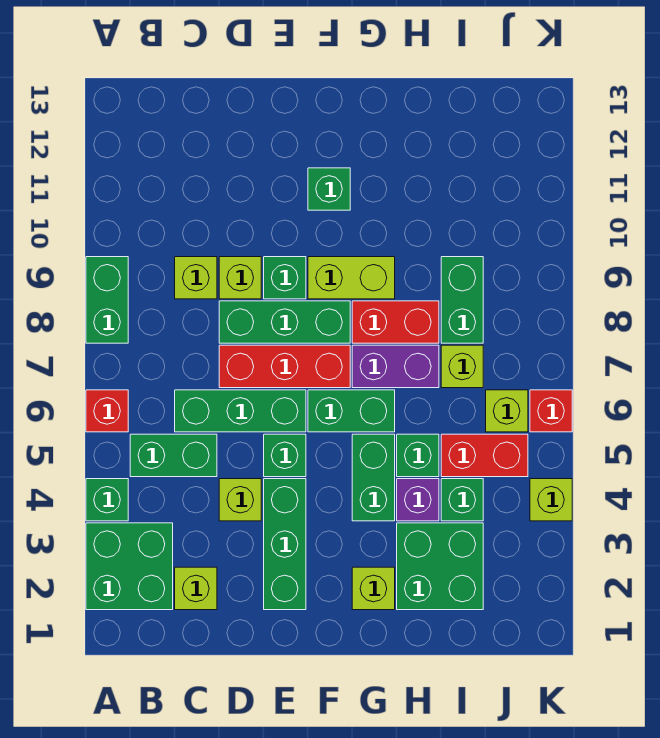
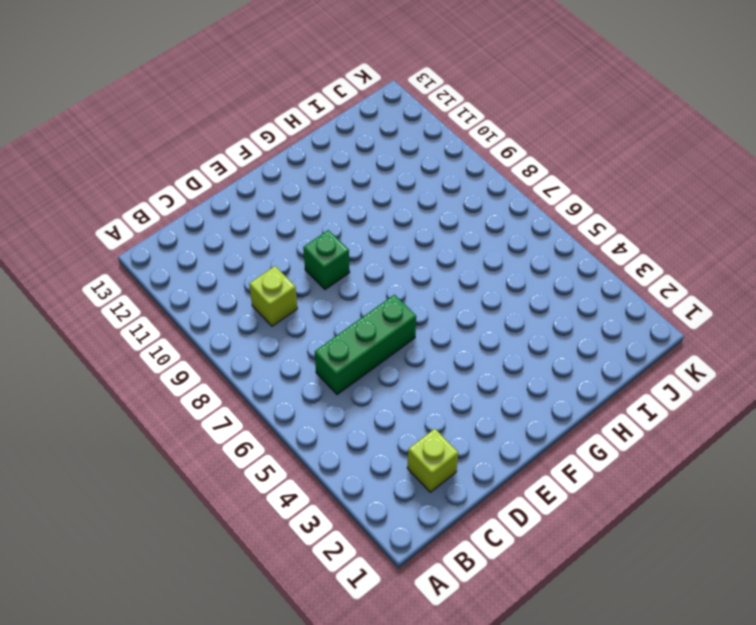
none -> green brick A2:B3 level 1
none -> green brick A4 level 1
none -> red brick A6 level 1
none -> green brick A8:A9 level 1

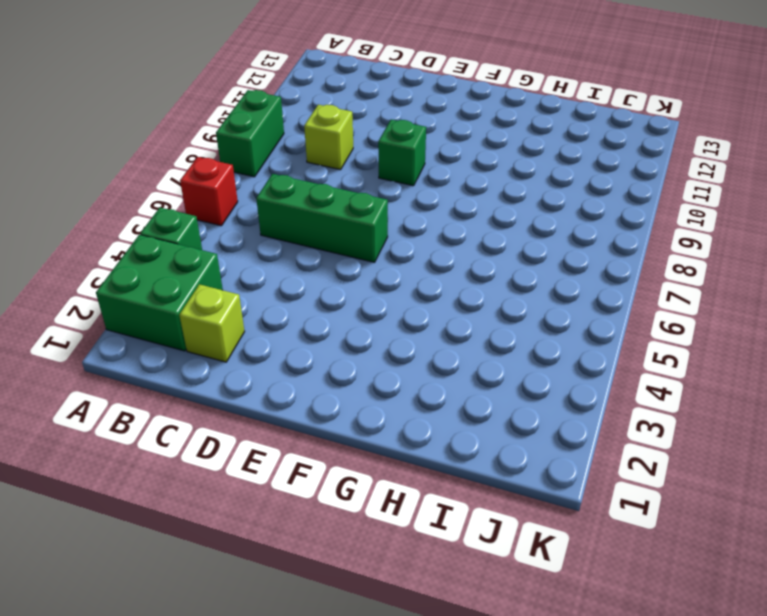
none -> green brick B5:C5 level 1
none -> lime brick D4 level 1
none -> red brick D7:F7 level 1
none -> green brick D8:F8 level 1

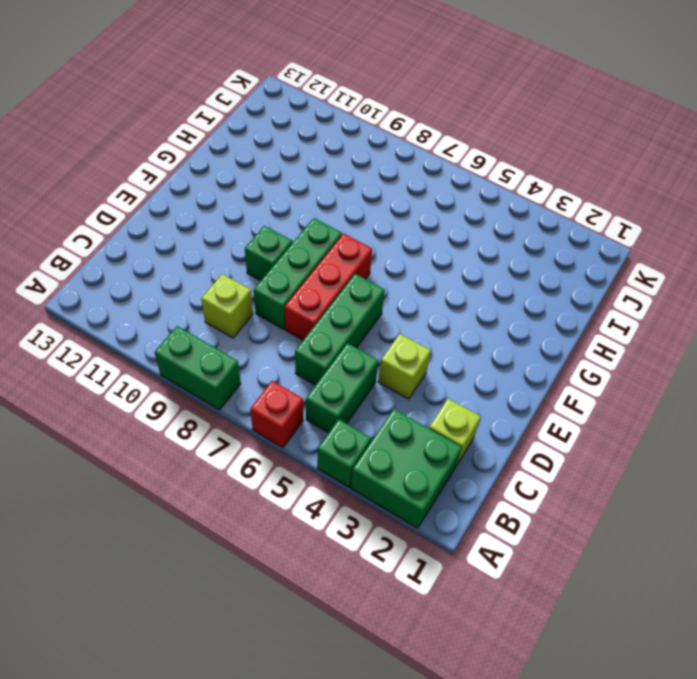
none -> lime brick D9 level 1
none -> green brick E2:E4 level 1
none -> green brick E5 level 1
none -> green brick F6:G6 level 1

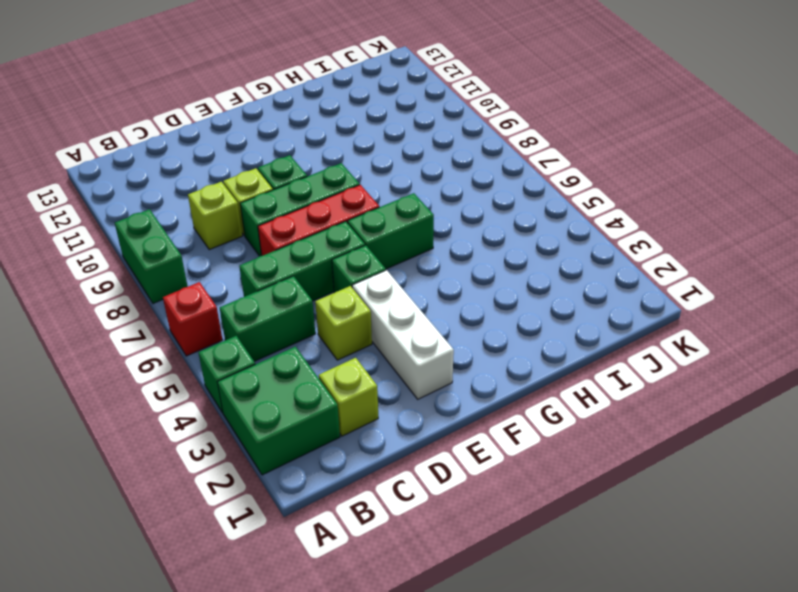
white brick E2:E4 level 1 -> green brick E2:E4 level 1
none -> lime brick F9:G9 level 1
none -> green brick F11 level 1
none -> lime brick G2 level 1
none -> green brick G4:G5 level 1

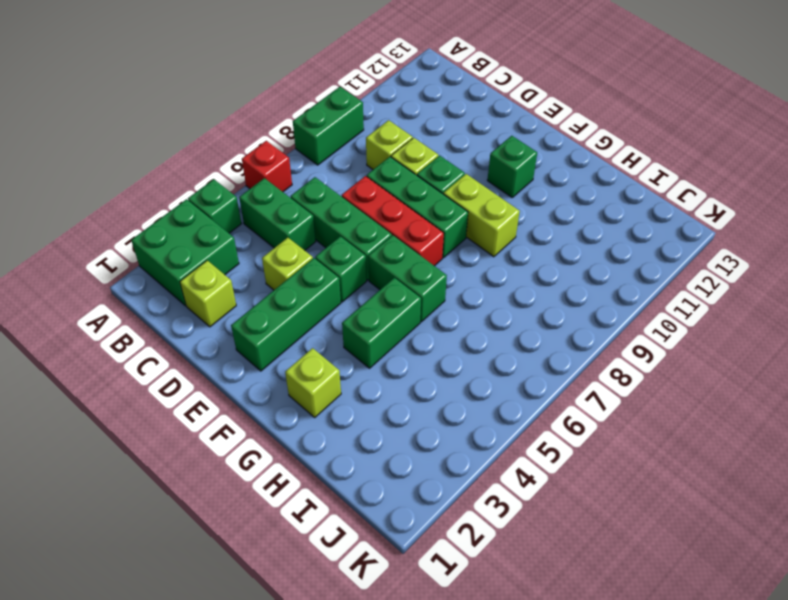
none -> purple brick G7:H7 level 1
none -> red brick G8:H8 level 1
none -> green brick H2:I3 level 1
none -> purple brick H4 level 1

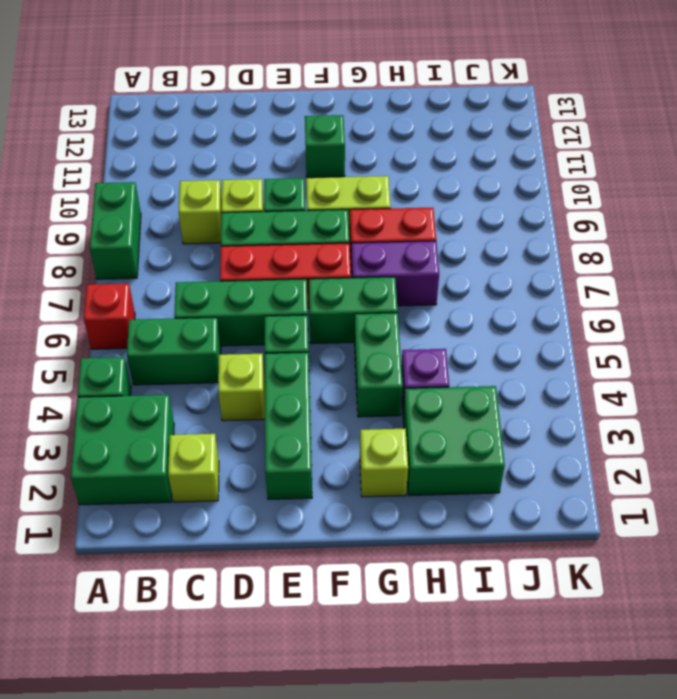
none -> green brick H5 level 1
none -> green brick I4 level 1
none -> red brick I5:J5 level 1
none -> lime brick I7 level 1

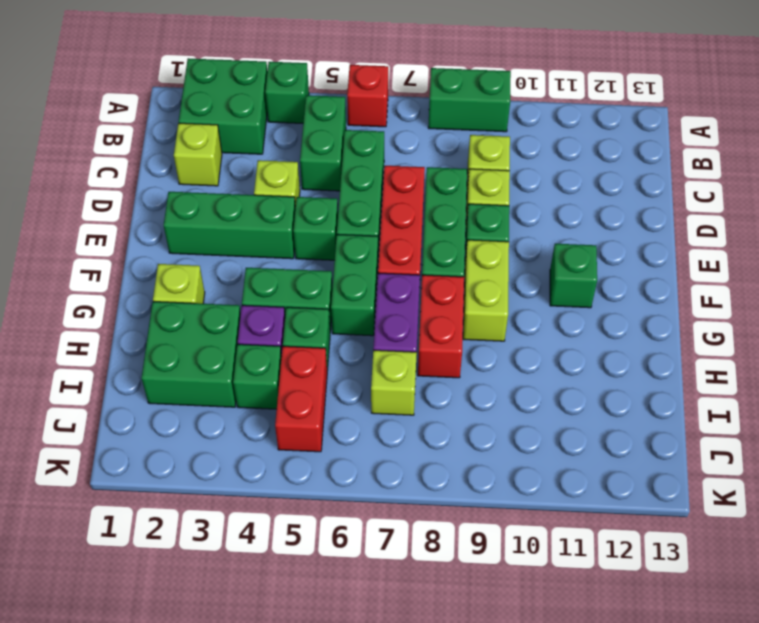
none -> green brick I8:I9 level 1
none -> lime brick J6 level 1
none -> lime brick K4 level 1
none -> red brick K6 level 1

